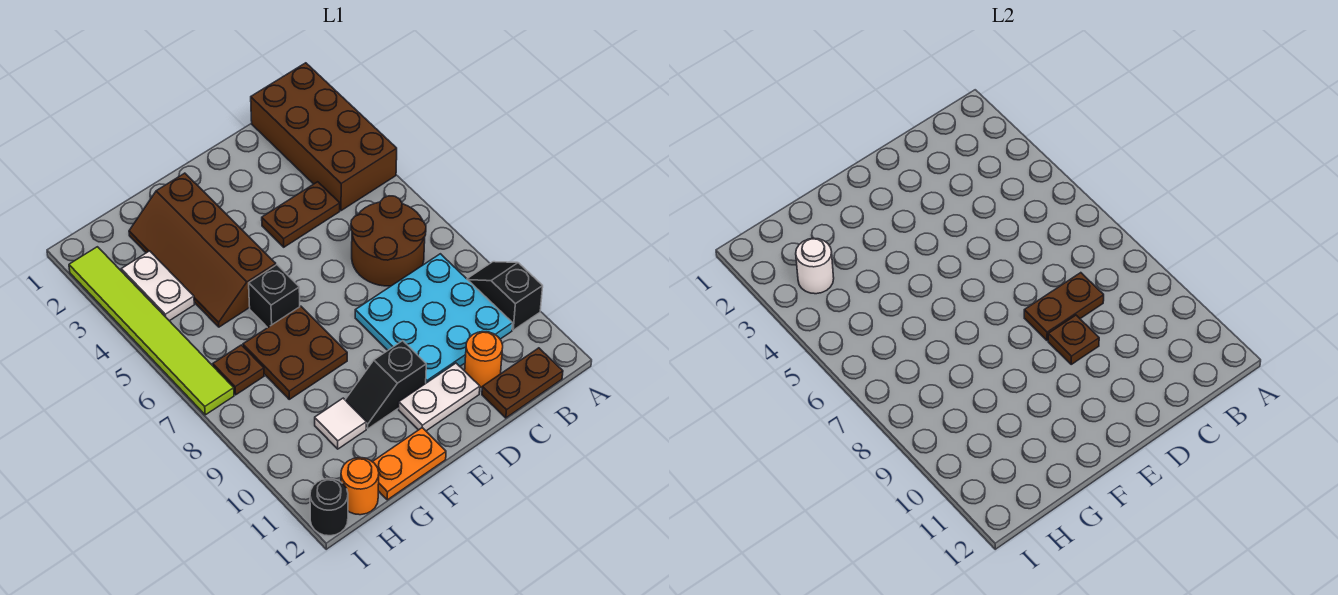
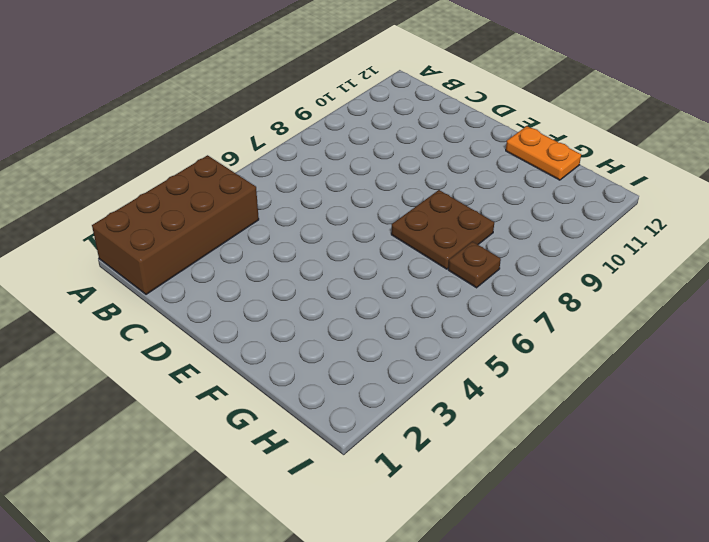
none -> black slope A9:A10 level 1 top 10
none -> brown round brick B6:C7 level 1
none -> cyan plate B8:D10 level 1

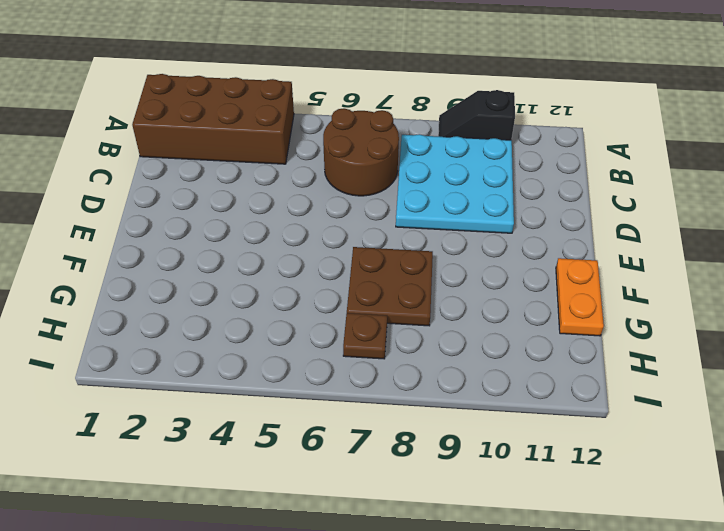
none -> brown plate B12:C12 level 1
none -> brown plate C4:D4 level 1
none -> orange round brick C11 level 1

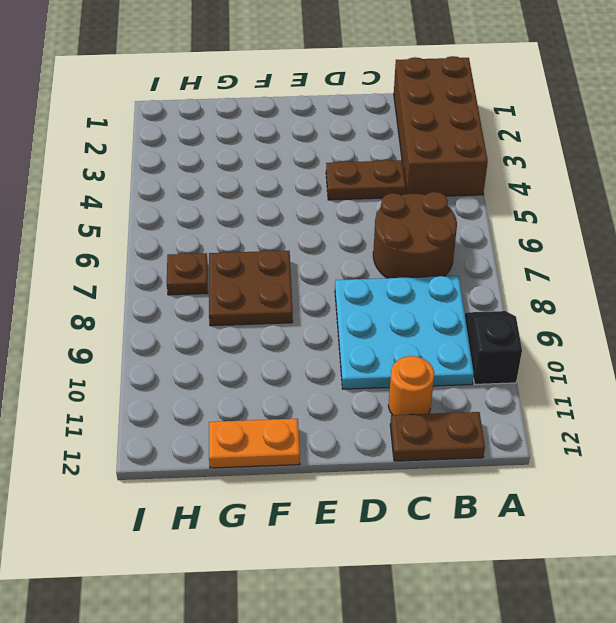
none -> white plate D11:E11 level 1
none -> black slope E10:F10 level 1 top E
none -> brown slope F2:G5 level 1 top F

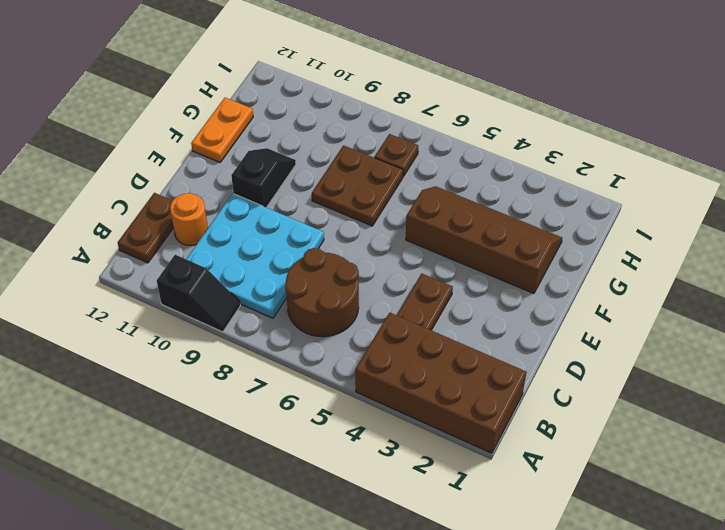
none -> white plate D11:E11 level 1
none -> black brick F6 level 1
none -> white tile G10 level 1

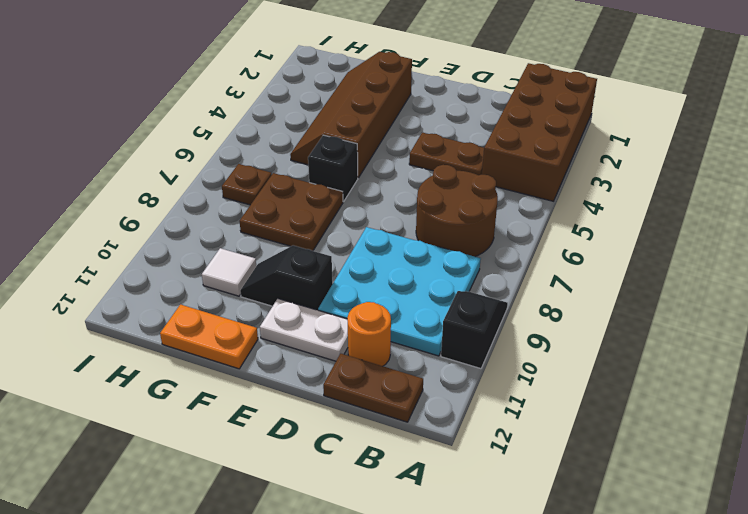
none -> white plate H3:H4 level 1
none -> orange round brick H12 level 1
none -> lime tile I2:I7 level 1

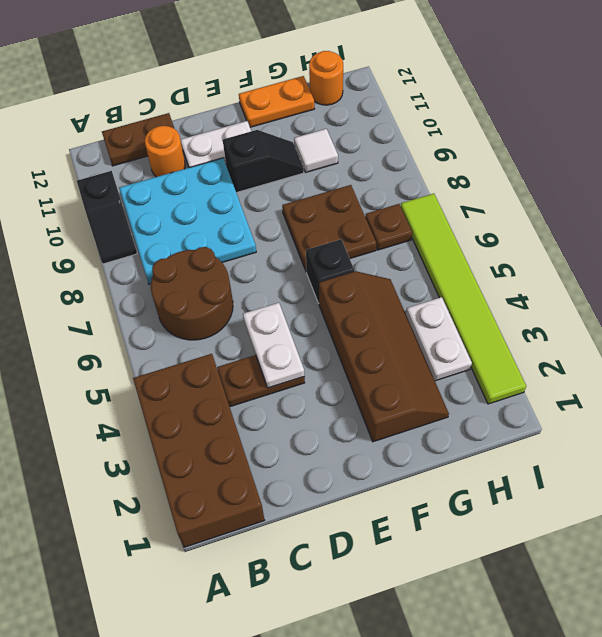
white plate D4:D5 level 2 -> none
none -> black round brick I12 level 1
none -> brown plate C8:D8 level 2
none -> brown plate D9 level 2

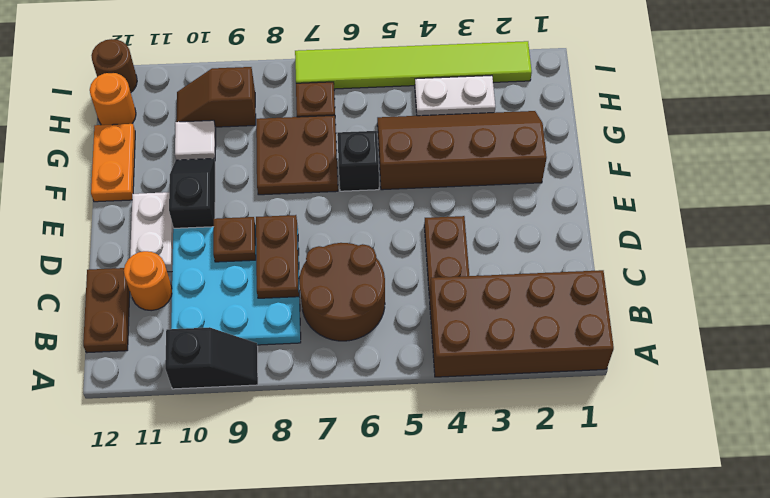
brown slope H9:H10 level 1 top 9 -> none
brown round brick I12 level 1 -> black round brick I12 level 1
none -> white round brick H3 level 2

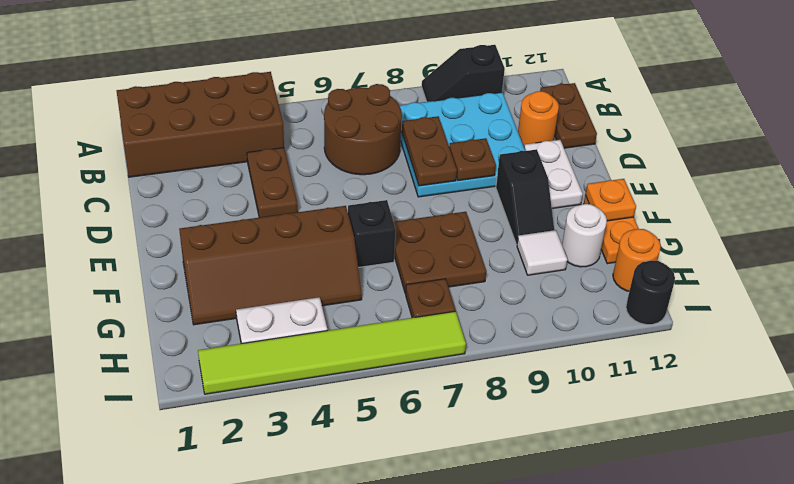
orange plate F12 level 2 -> none
white round brick G11 level 1 -> white round brick H3 level 2

